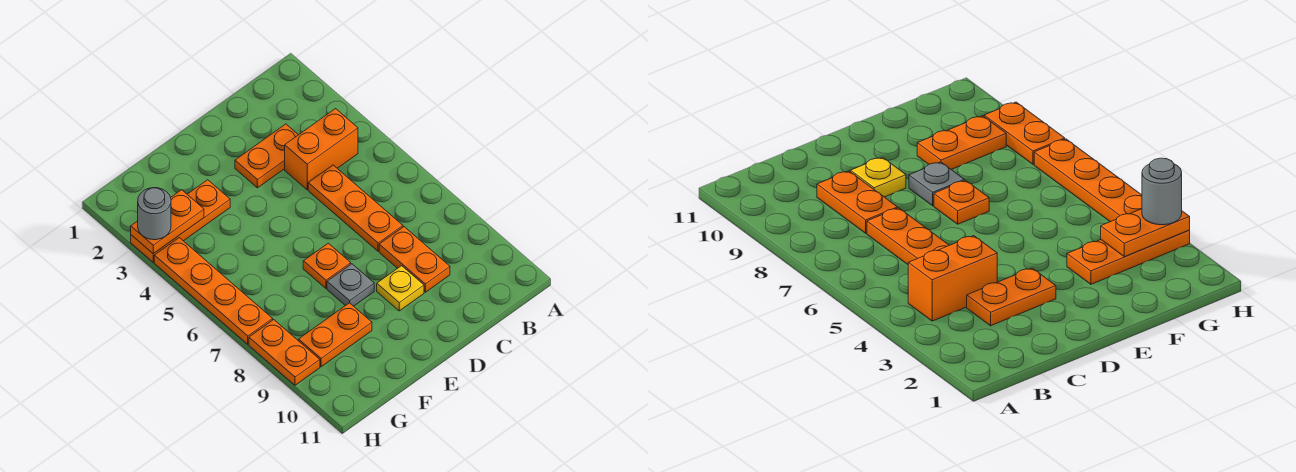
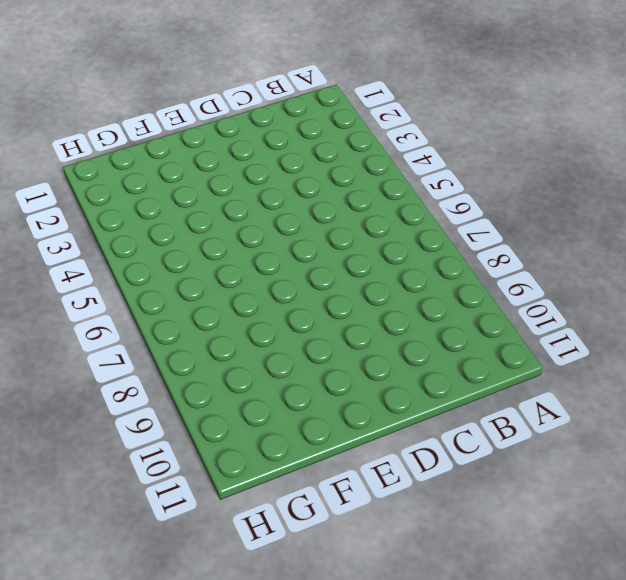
none -> orange brick B4:C4 level 1
none -> orange plate C3:D3 level 1
none -> orange plate C5:C7 level 1

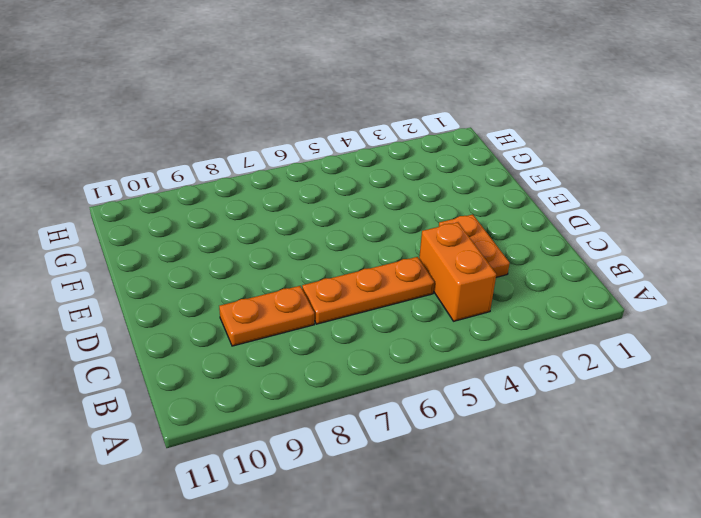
none -> yellow plate D9 level 1
none -> orange plate E7 level 1
none -> grey plate E8 level 1

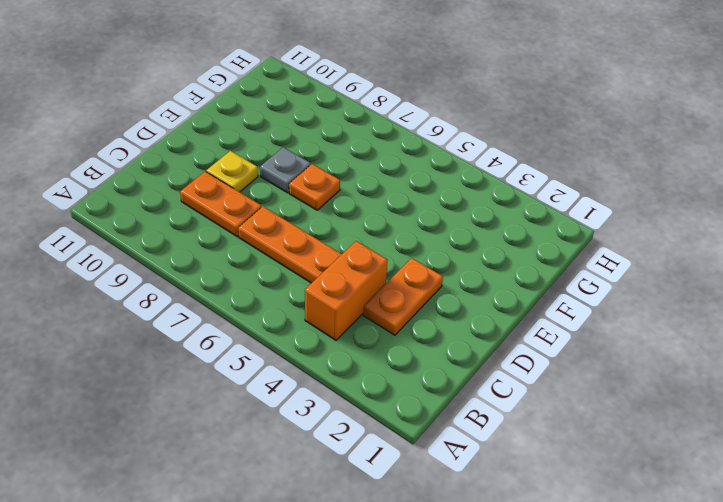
none -> orange plate F3:H3 level 1
none -> orange plate F9:G9 level 1
none -> orange plate H4:H7 level 1

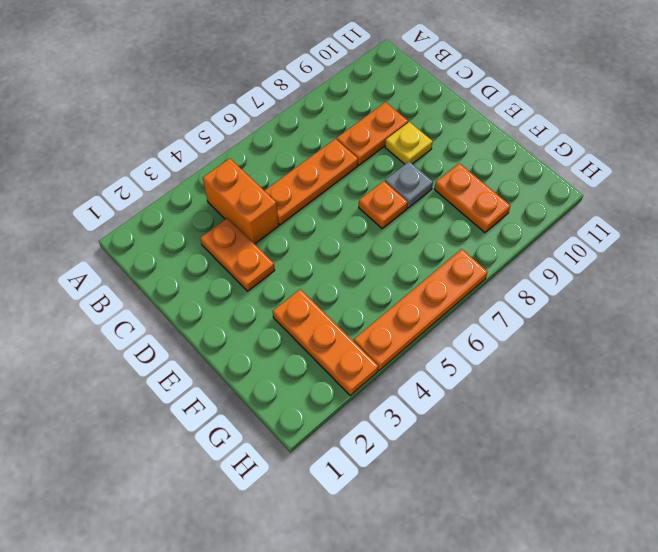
none -> orange plate H8:H9 level 1
none -> orange plate G3:H3 level 2
none -> grey round brick H3 level 3

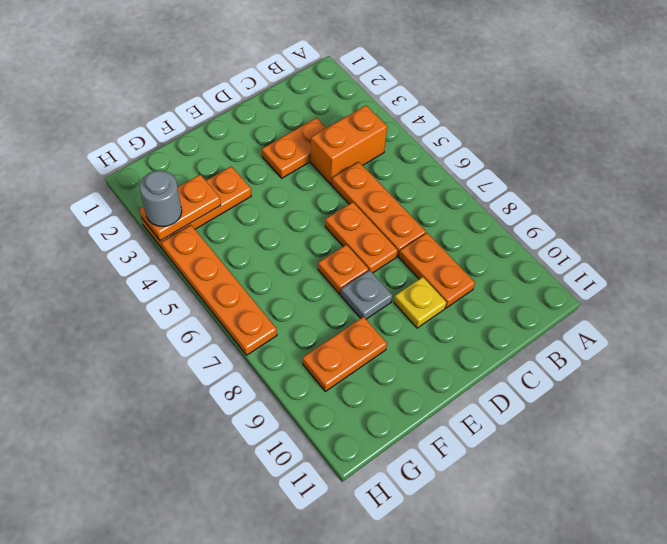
orange plate D6:D7 level 1 -> orange plate H8:H9 level 1

